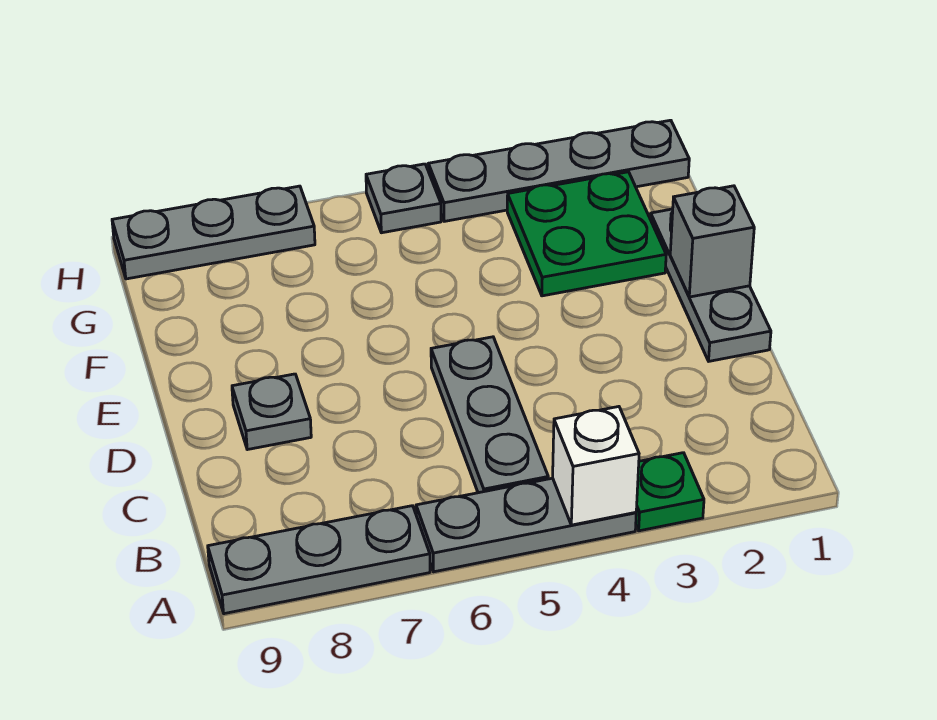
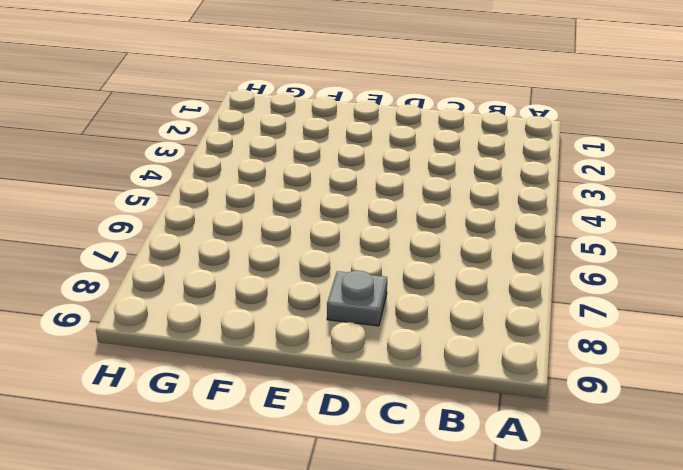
none -> green plate A3 level 1
none -> grey plate A4:A6 level 1
none -> grey plate A7:A9 level 1

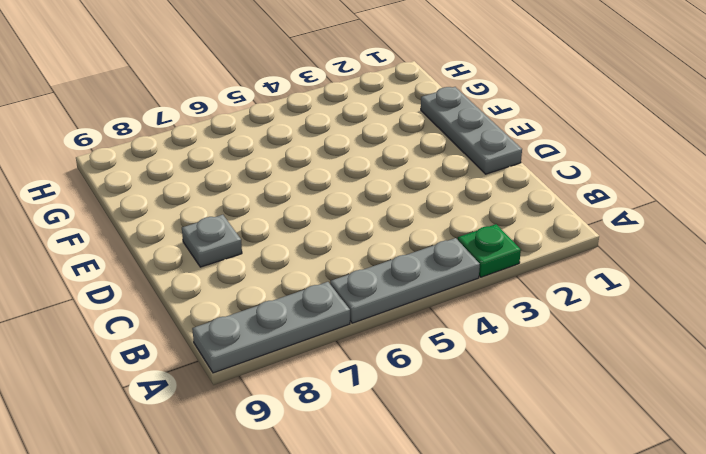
none -> grey plate B5:D5 level 1
none -> green plate F2:G3 level 1
none -> grey plate H1:H4 level 1

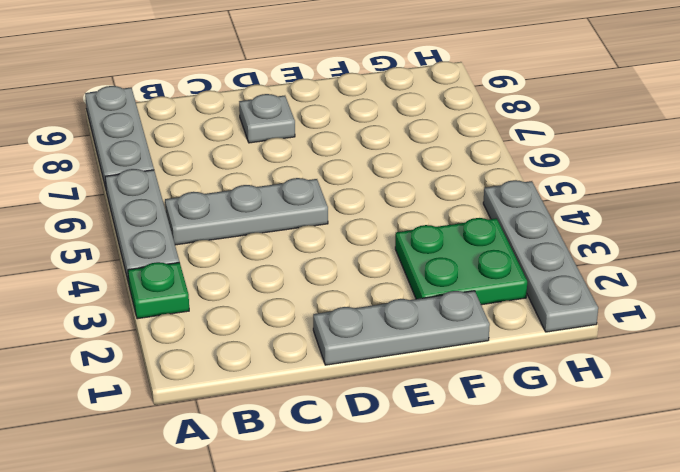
none -> grey plate H5 level 1
none -> grey plate H7:H9 level 1
none -> white brick A4 level 2

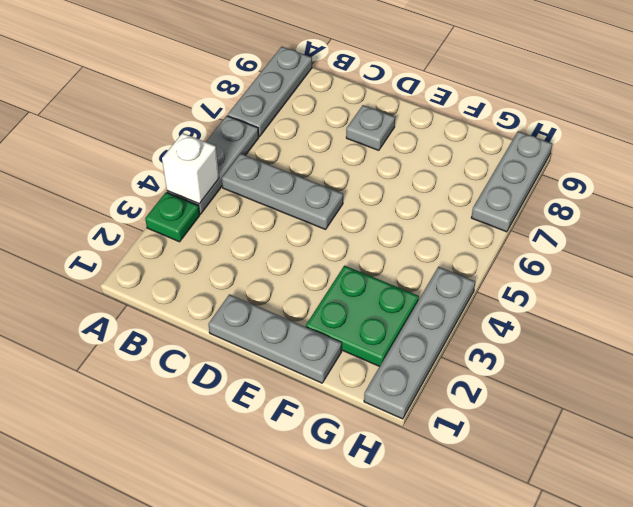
none -> grey plate H5 level 1
none -> grey brick E1 level 2

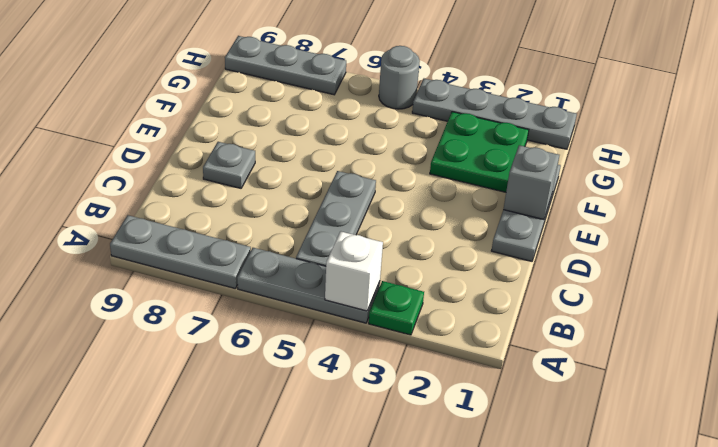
grey round brick H5 level 1 -> grey plate H5 level 1

